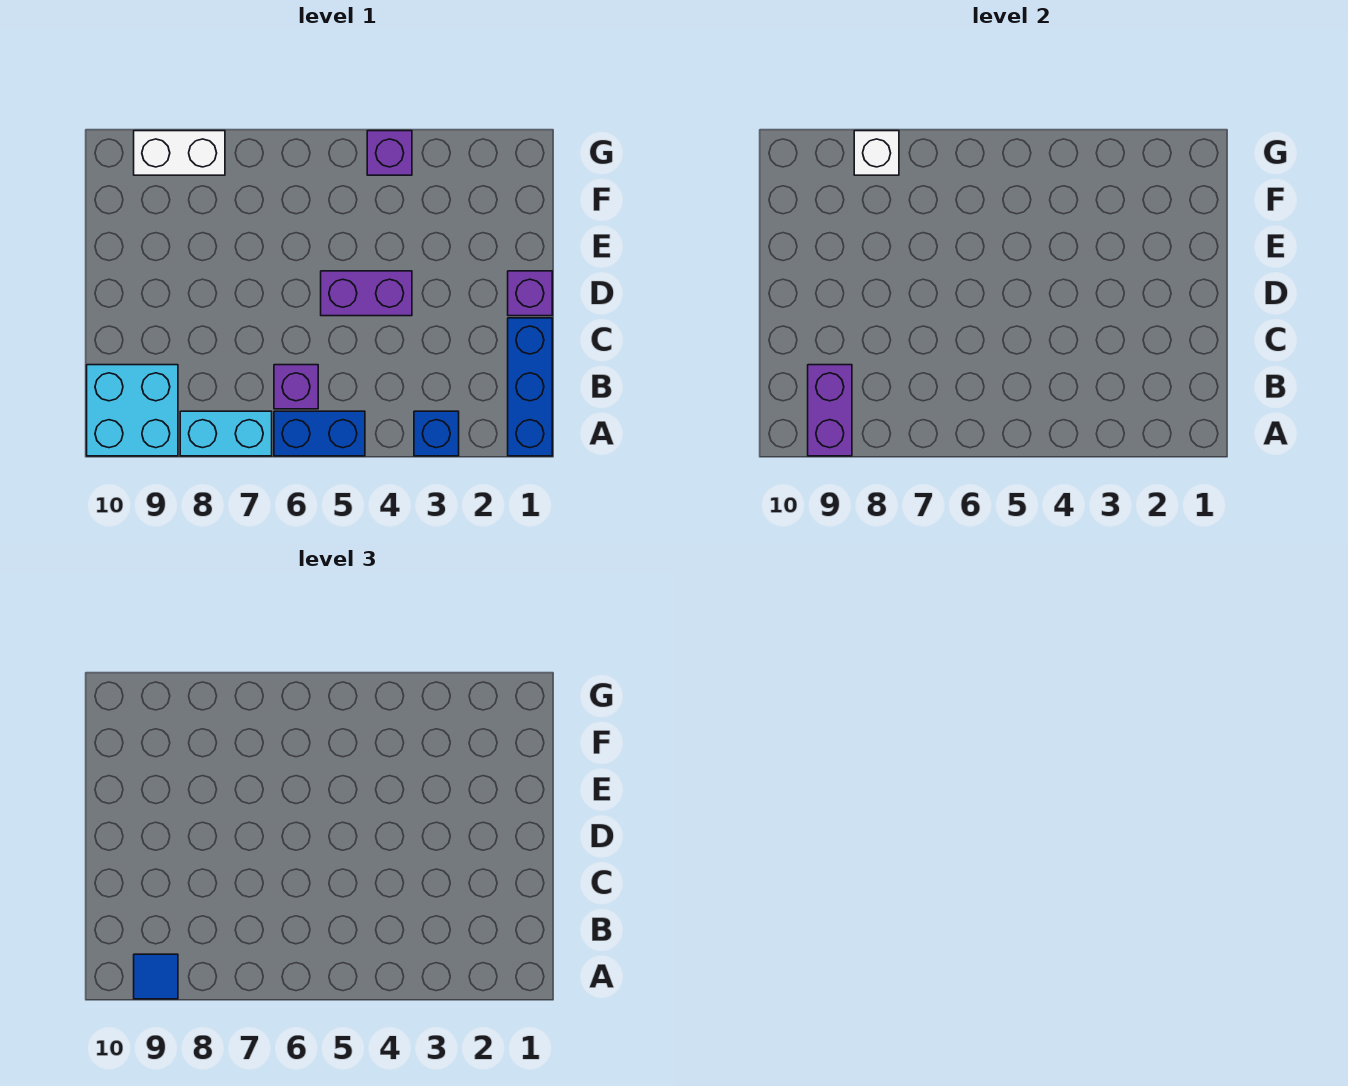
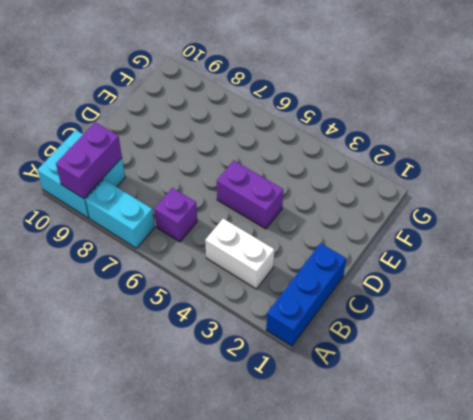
white brick B3:B4 level 1 -> white brick G8:G9 level 1
none -> blue brick A3 level 1
none -> blue brick A5:A6 level 1
none -> purple brick D1 level 1

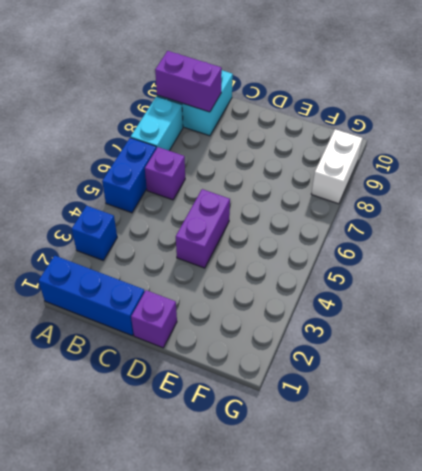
none -> purple brick G4 level 1
none -> white brick G8 level 2
none -> blue tile A9 level 3

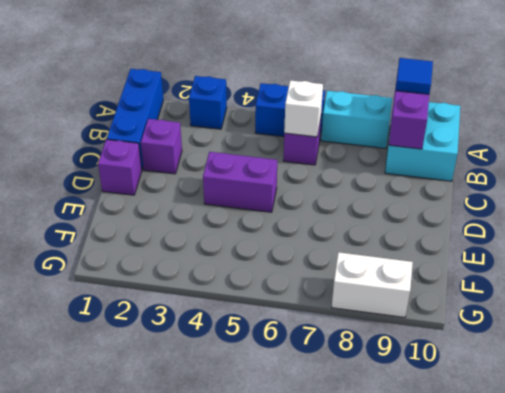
white brick B6 level 2 -> white brick G8 level 2
purple brick C2 level 1 -> purple brick G4 level 1

